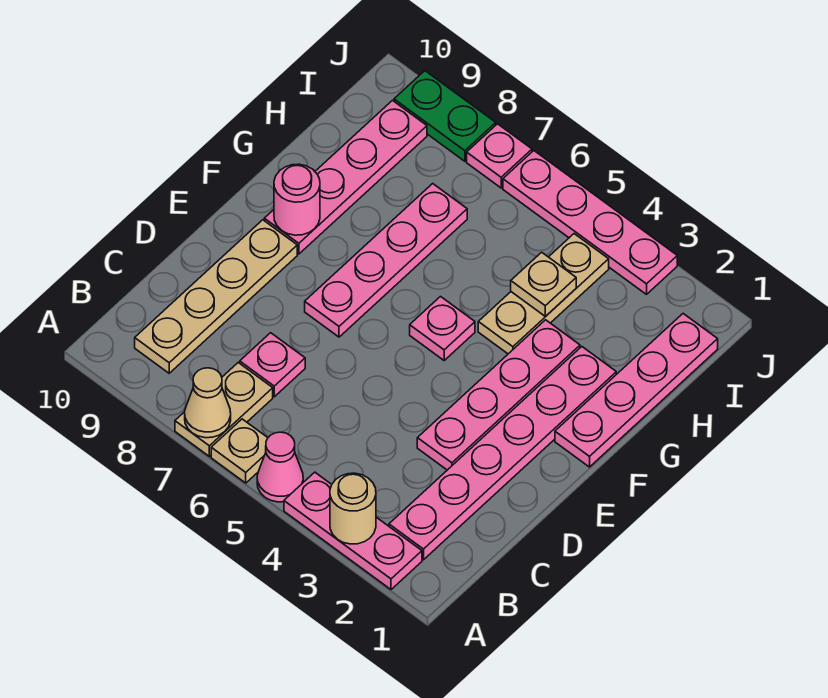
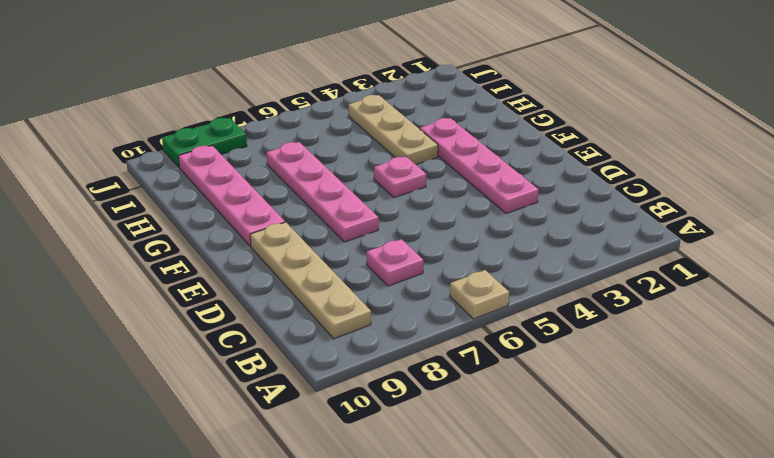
none -> pink plate A2:A4 level 1
none -> pink cone A5 level 1
none -> tan plate A7:B7 level 1

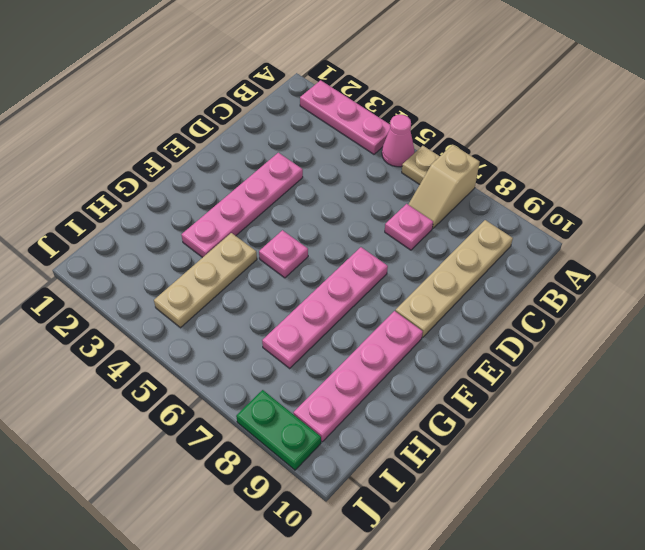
tan slope A7:B7 level 1 top A -> tan plate A7:B7 level 1
none -> pink plate B2:G2 level 1
none -> pink plate F1:I1 level 1
none -> pink plate J3:J6 level 1

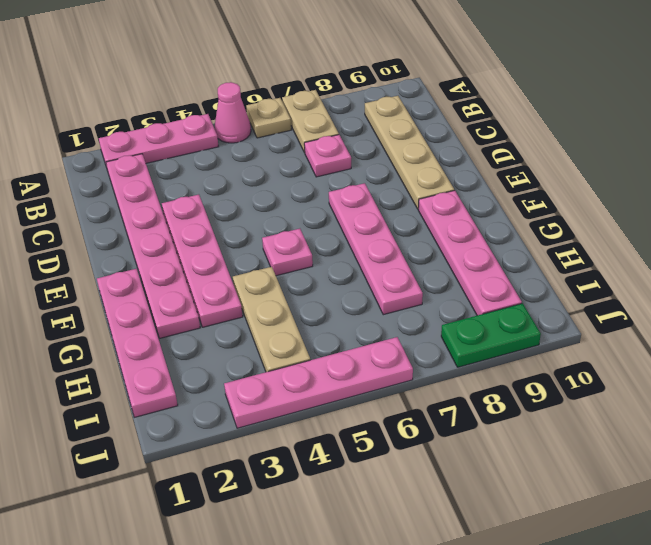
none -> pink plate J7 level 1
none -> tan round brick A3 level 2
none -> tan cone A7 level 2

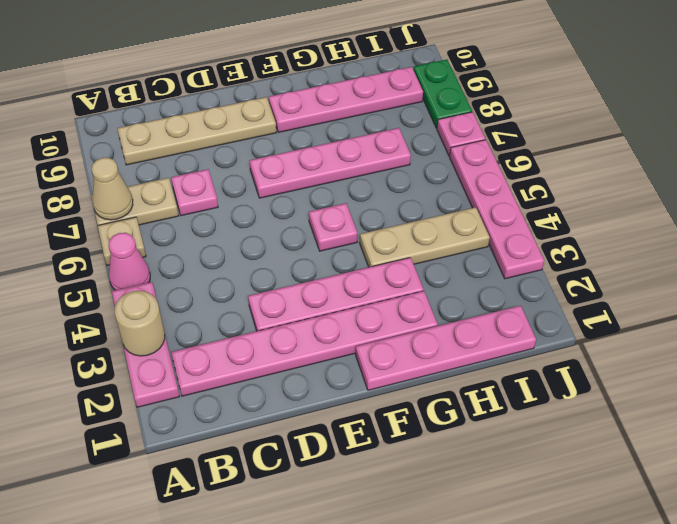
none -> pink round brick F9 level 2
none -> tan plate H4 level 2

